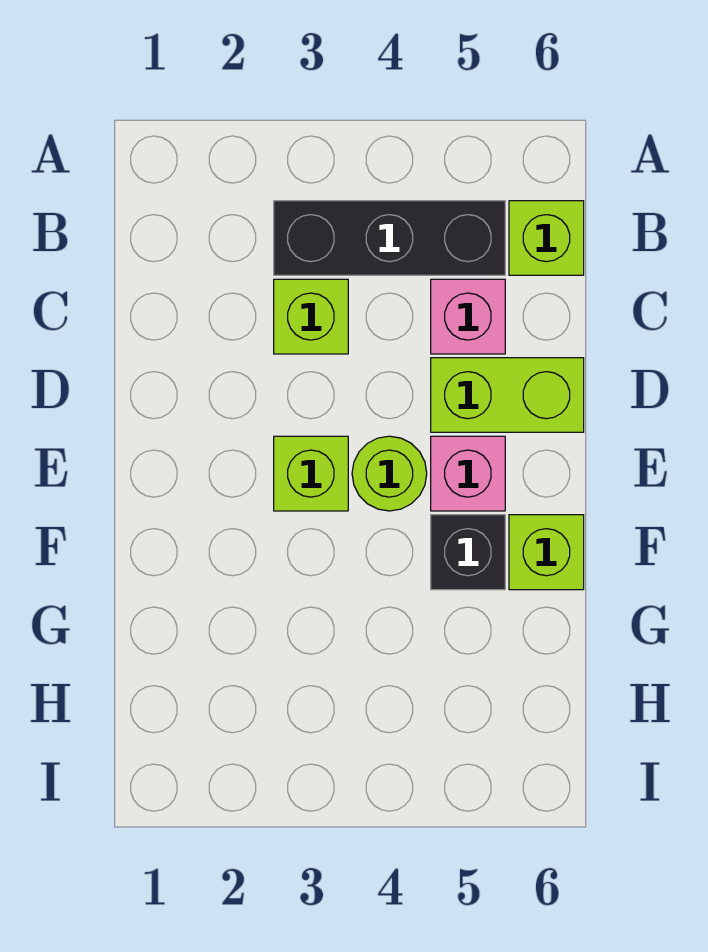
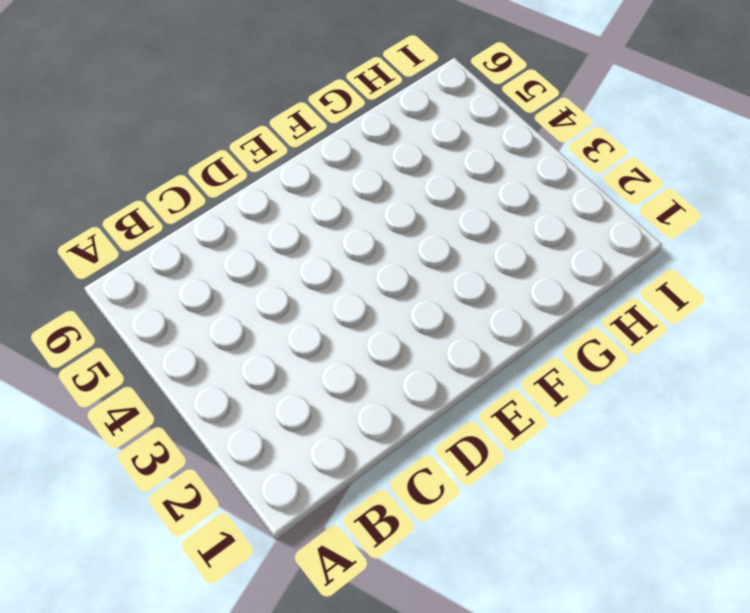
none -> black brick B3:B5 level 1
none -> lime brick B6 level 1

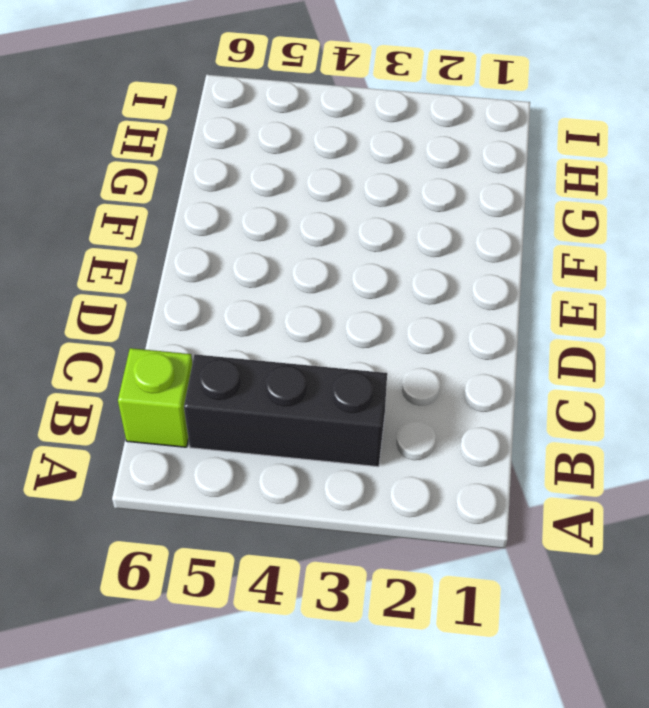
none -> lime brick C3 level 1
none -> pink brick C5 level 1

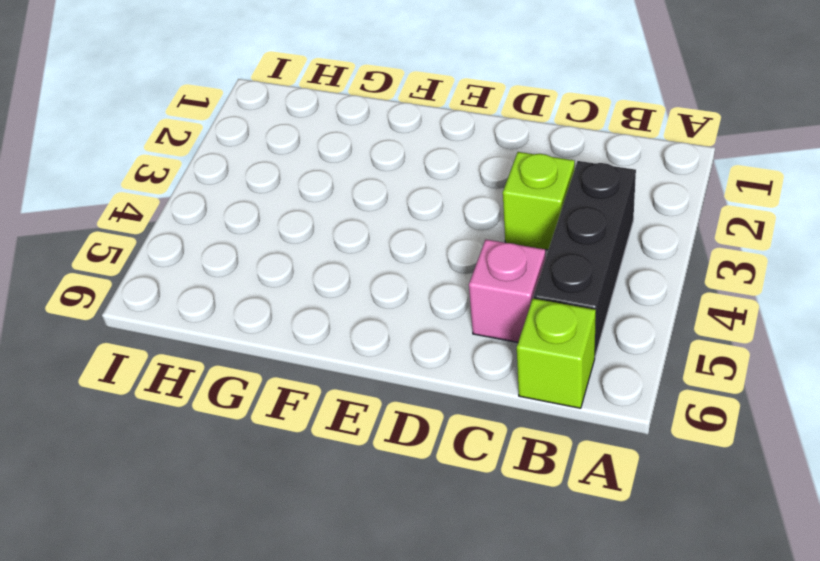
none -> lime brick D5:D6 level 1
none -> lime brick E3 level 1

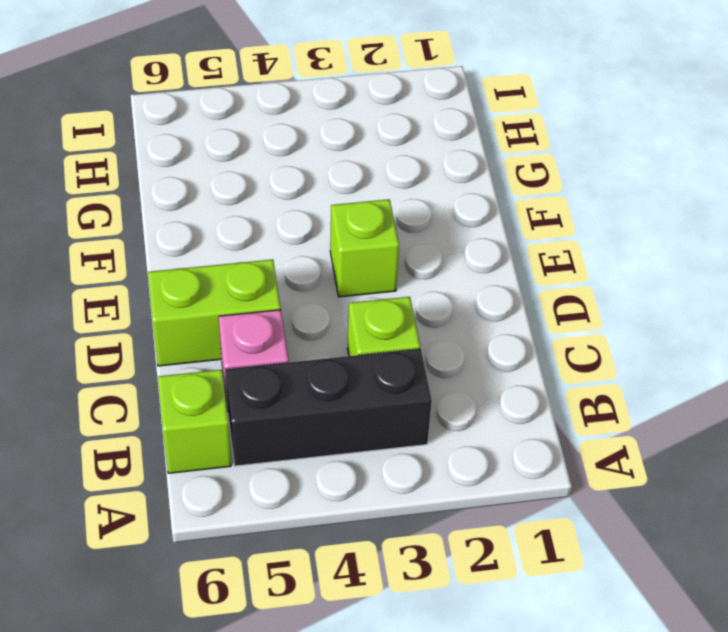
none -> lime round brick E4 level 1
none -> pink brick E5 level 1

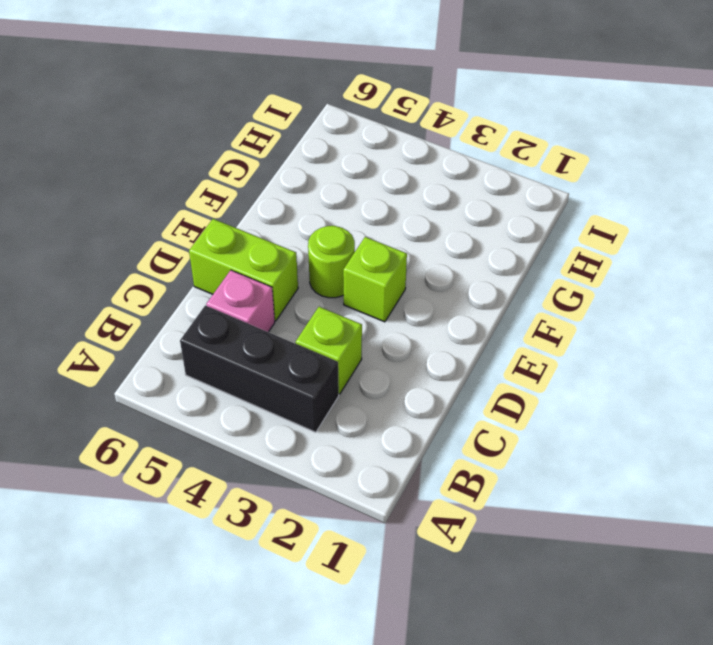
none -> lime brick B6 level 1
none -> pink brick E5 level 1

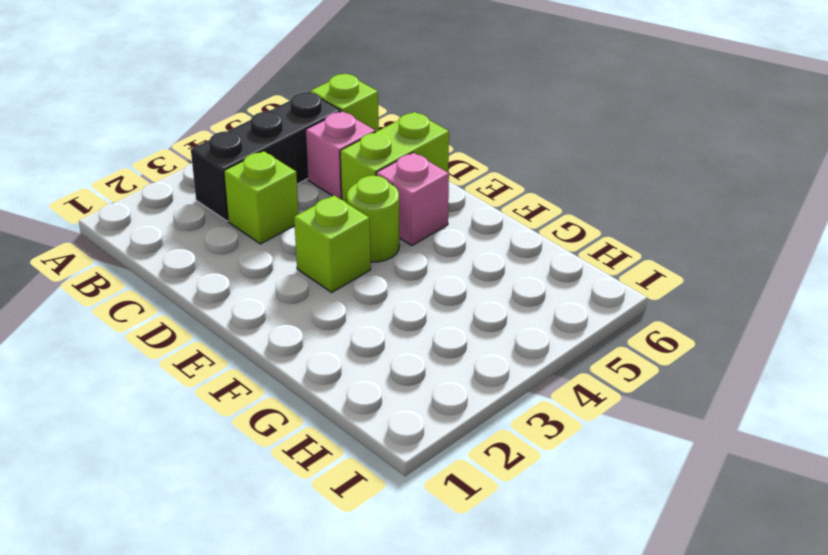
none -> black brick F5 level 1
none -> lime brick F6 level 1

